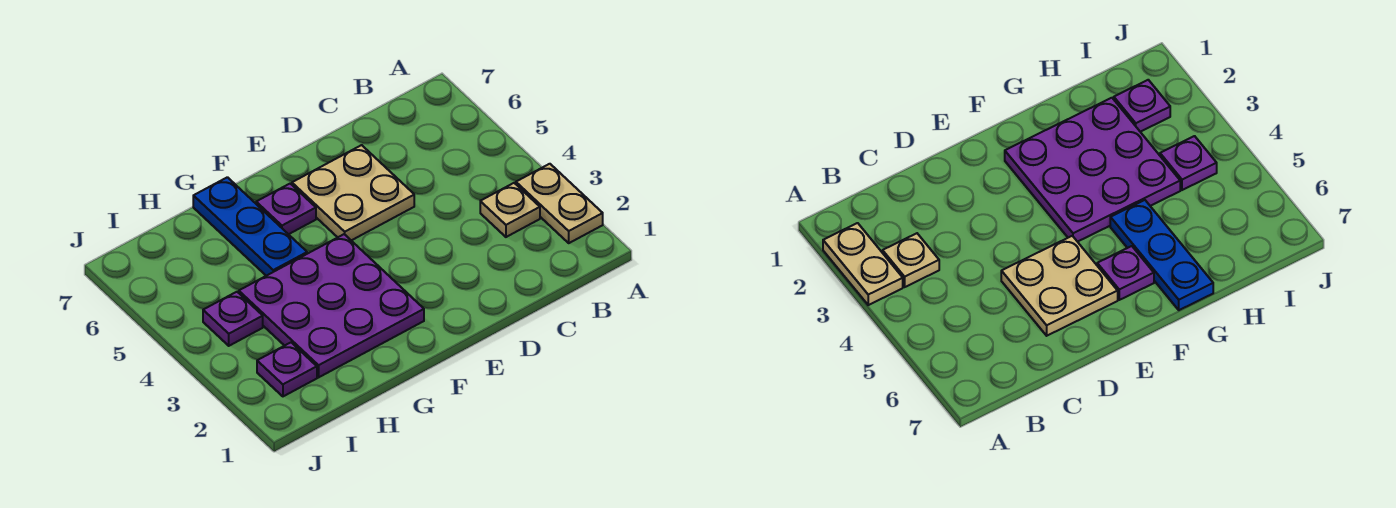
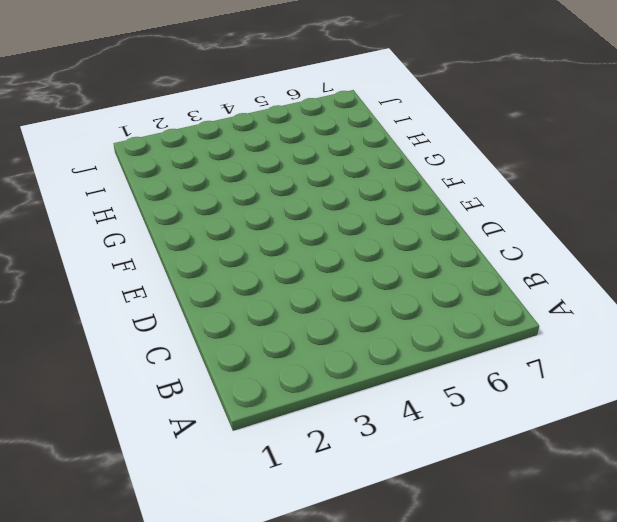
none -> tan plate A2:A3 level 1
none -> tan plate B3 level 1

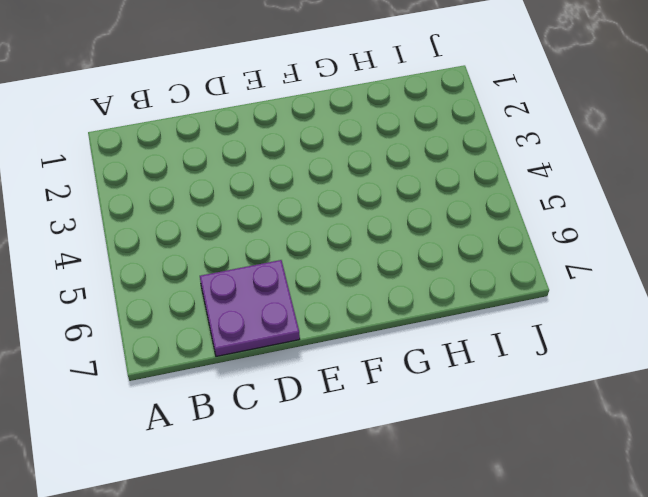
purple plate C6:D7 level 1 -> tan plate D5:E6 level 1
none -> tan plate A2:A3 level 1
none -> tan plate B3 level 1

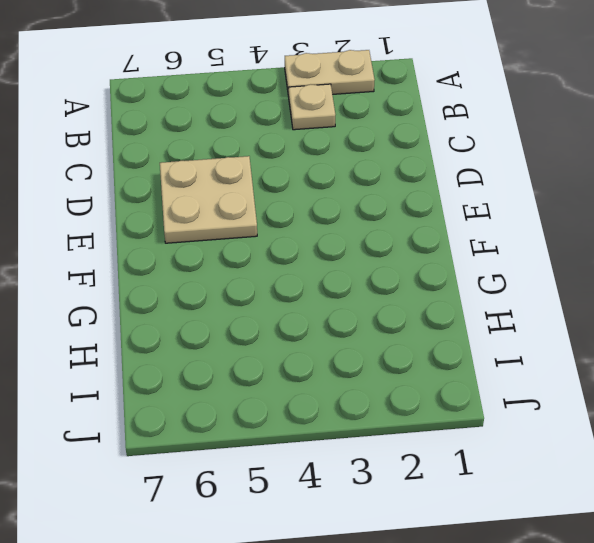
none -> purple plate F2:H4 level 1
none -> purple plate F6 level 1

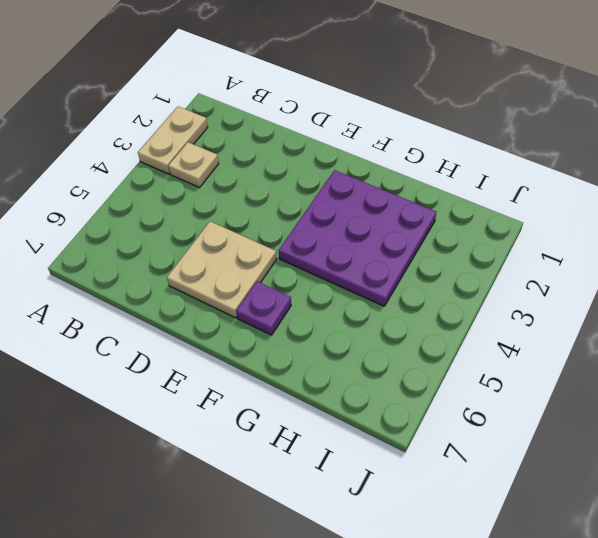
none -> blue plate G5:G7 level 1
none -> purple plate I2 level 1

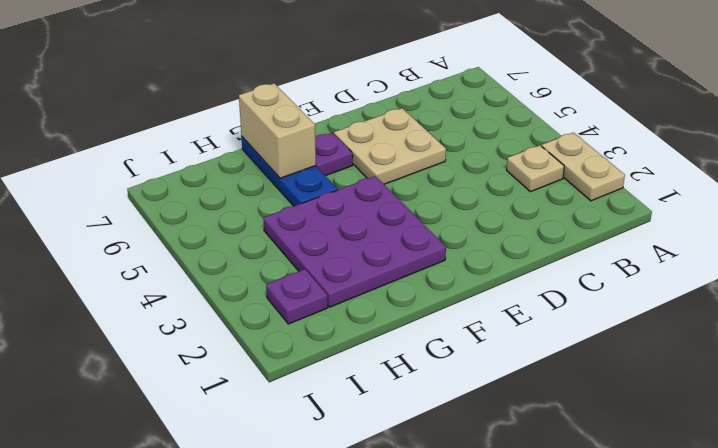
tan brick G6:G7 level 2 -> none
none -> purple plate I4 level 1

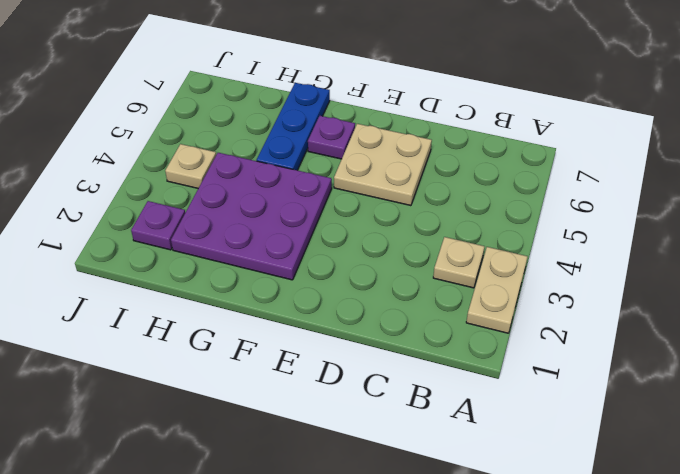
tan plate I4 level 1 -> purple plate I4 level 1

